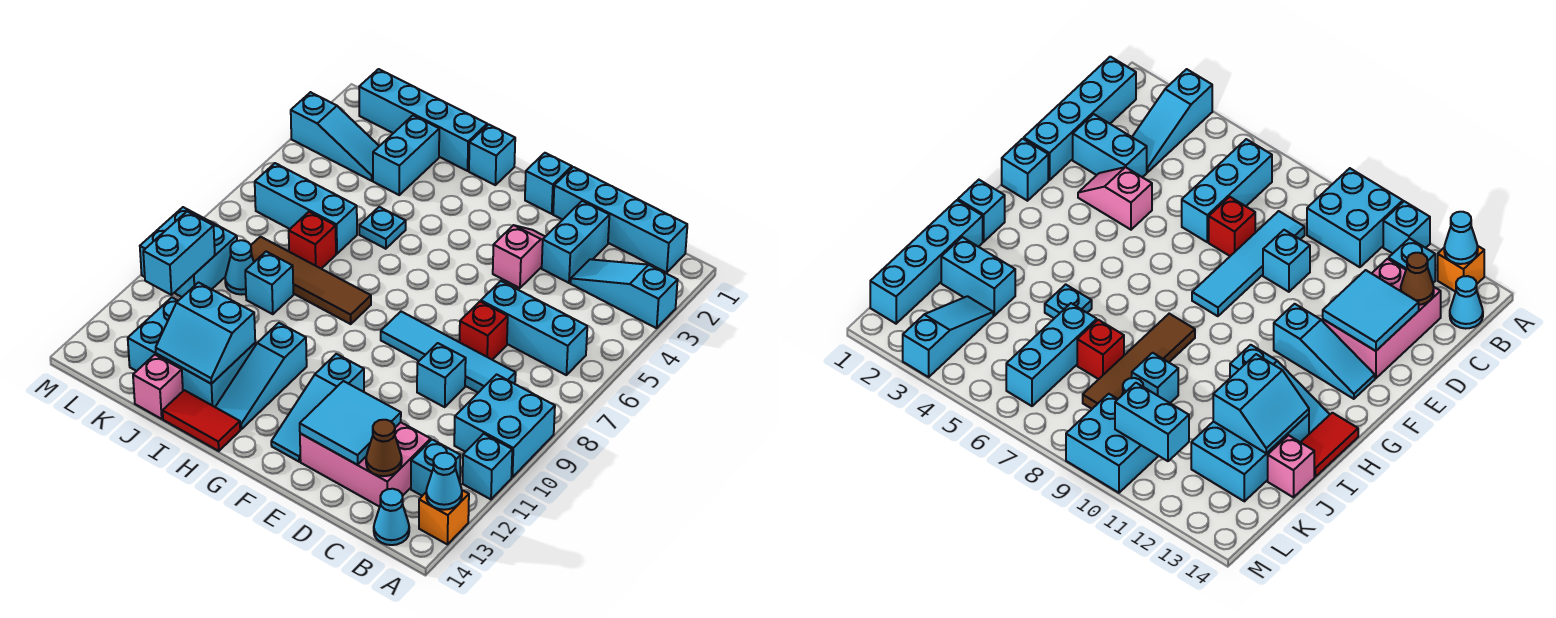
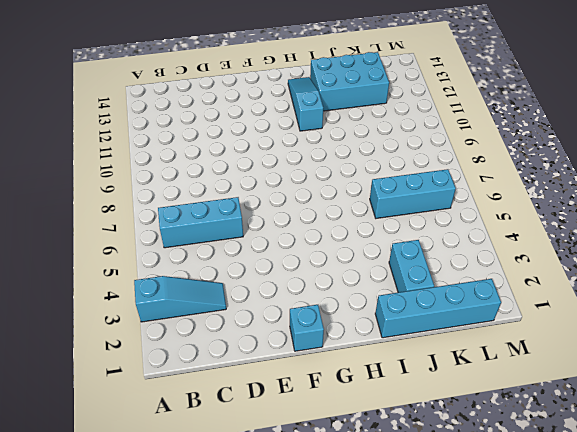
none -> cyan brick A9:B10 level 1
none -> cyan brick A11 level 1
none -> orange brick A13 level 1
none -> cyan brick B1:E1 level 1

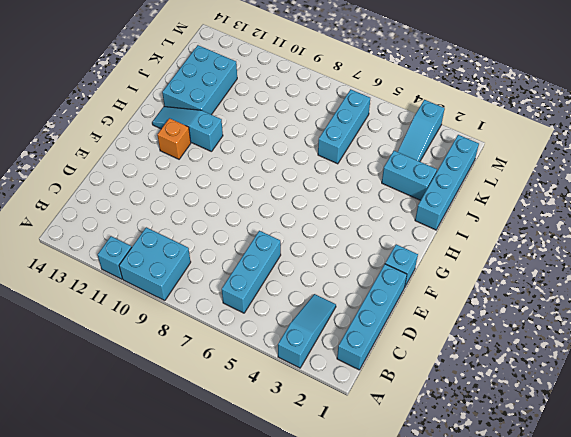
orange brick G12 level 1 -> orange brick A13 level 1
none -> cyan brick B12 level 1
none -> cyan cone B14 level 1
none -> cyan tile C8:F8 level 1
none -> pink brick C12:E13 level 1

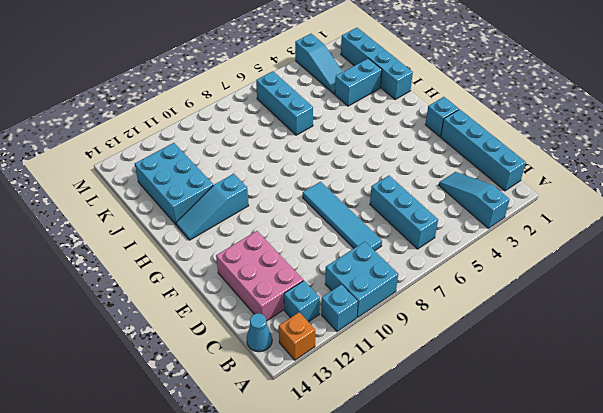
none -> cyan brick D2:D3 level 1
none -> red brick D7 level 1
none -> cyan brick D9 level 1
none -> pink slope E3:E4 level 1 top 4

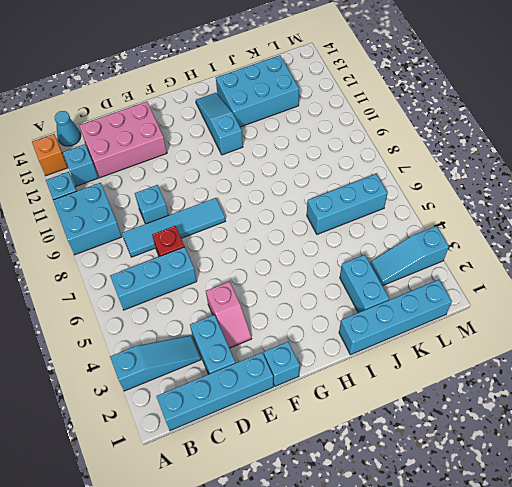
none -> cyan slope F11:F13 level 1 top 11
none -> cyan brick H1 level 1
none -> brown tile H8:K8 level 1
none -> red tile H14:I14 level 1

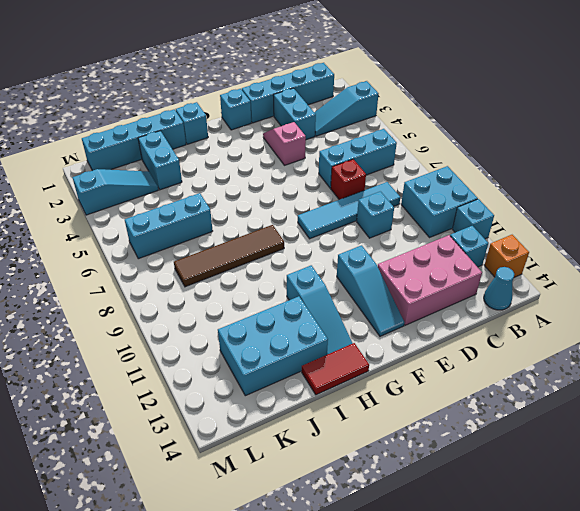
none -> cyan plate I5 level 1
none -> red brick J7 level 1
none -> cyan brick J9 level 1
none -> pink brick J14 level 1

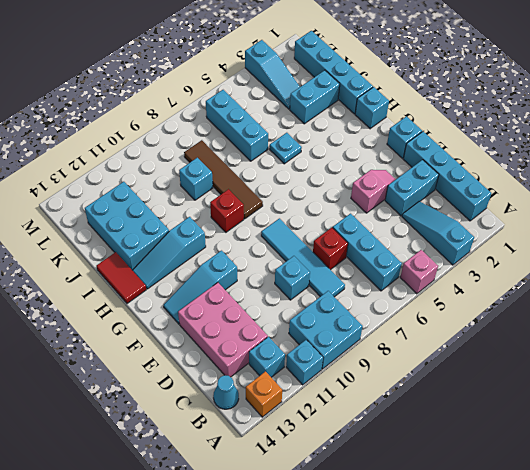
pink brick A5 level 1 -> pink brick J14 level 1
red brick H9 level 1 -> red brick J7 level 1
none -> cyan cone K9 level 1
none -> cyan brick L9:M10 level 1
none -> cyan cone A13 level 2
none -> brown cone C13 level 2

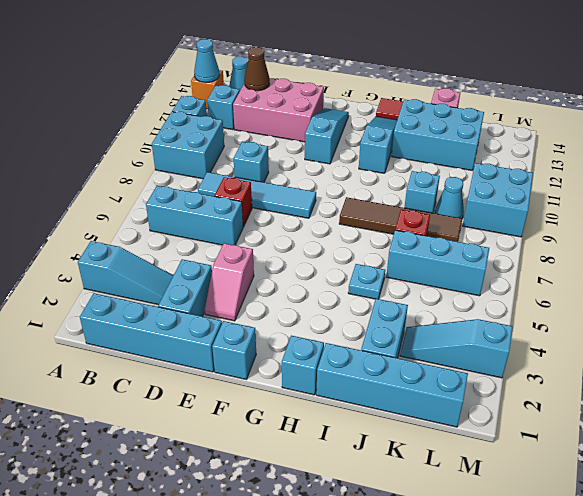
none -> cyan tile D12:E13 level 2
none -> cyan slope I12:J13 level 2 top 12
none -> cyan brick L10:L11 level 2

